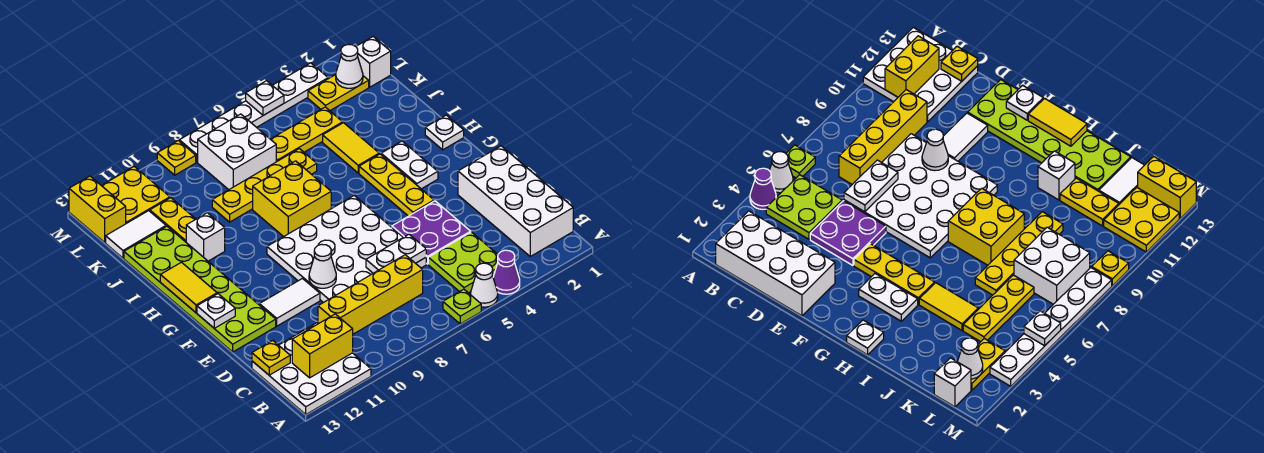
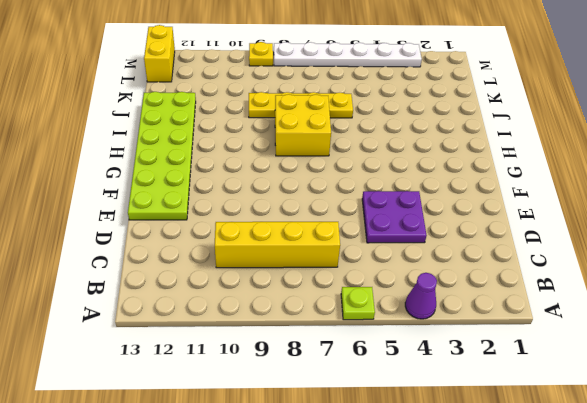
none -> white cone A5 level 1
none -> white plate A11:C13 level 1
none -> white brick B1:E2 level 1
none -> lime plate B4:C5 level 1

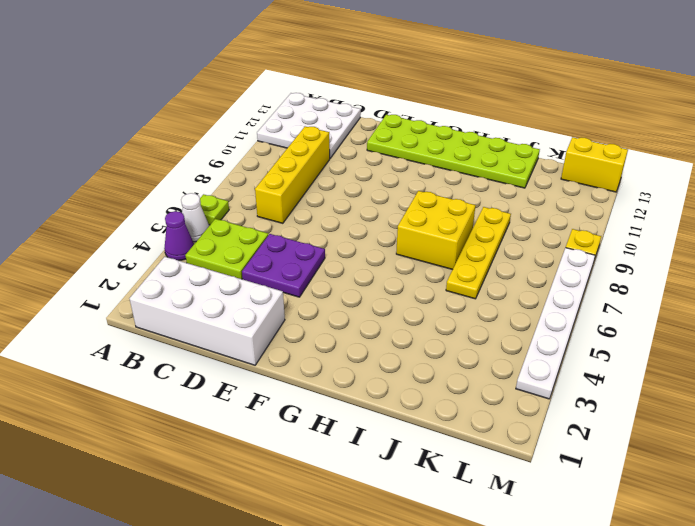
none -> white plate D6:G9 level 1
none -> white tile E10:E11 level 1
none -> yellow plate F4:H4 level 1
none -> white plate G3:H3 level 1

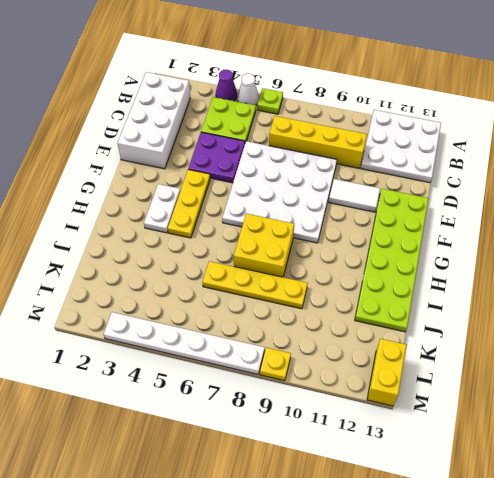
none -> white plate H1 level 1
none -> yellow tile I4:J4 level 1
none -> white brick I11 level 1
none -> yellow plate J11:K11 level 1

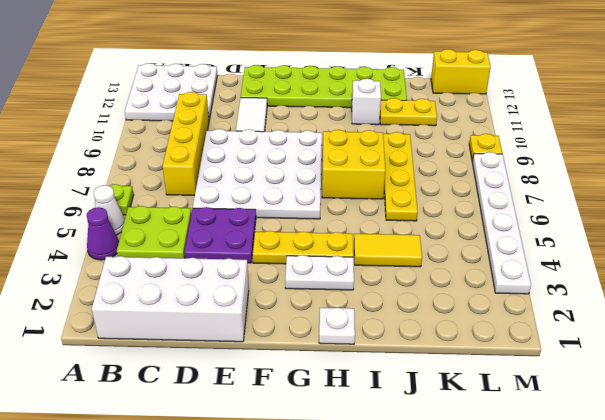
none -> yellow plate K4:K6 level 1
none -> white brick K7:L8 level 1
none -> white tile K12:K13 level 1
none -> white brick L1 level 1

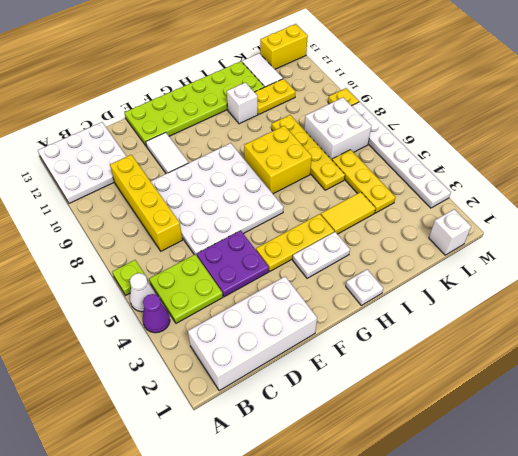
none -> yellow plate L2:L3 level 1
none -> yellow plate L11:M12 level 1
none -> yellow brick B11:B12 level 2
none -> yellow plate C13 level 2

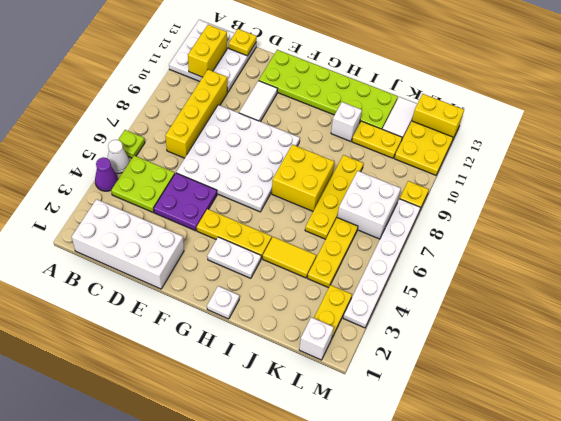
none -> white plate D6:D7 level 2
none -> white cone E9 level 2
none -> white plate F13 level 2
none -> yellow tile G13:H13 level 2

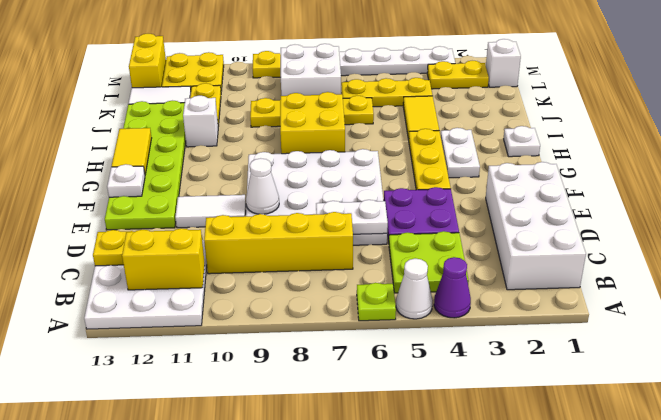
none -> white cone L2 level 2
none -> white plate M5 level 2

